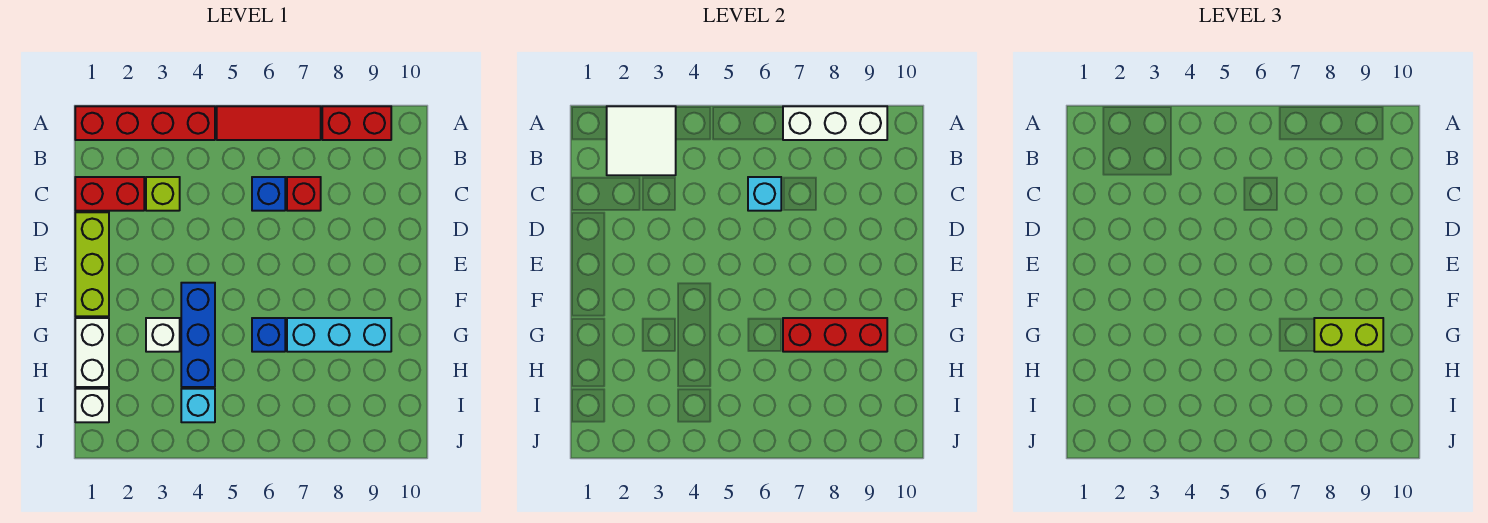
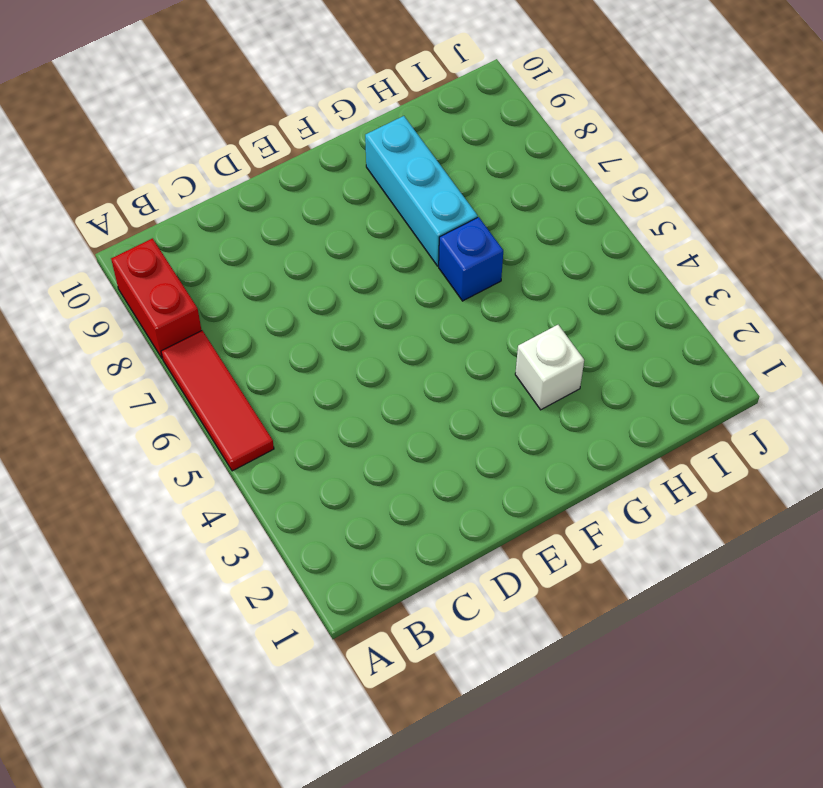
none -> red brick A1:A4 level 1
none -> red brick C1:C2 level 1
none -> lime brick C3 level 1

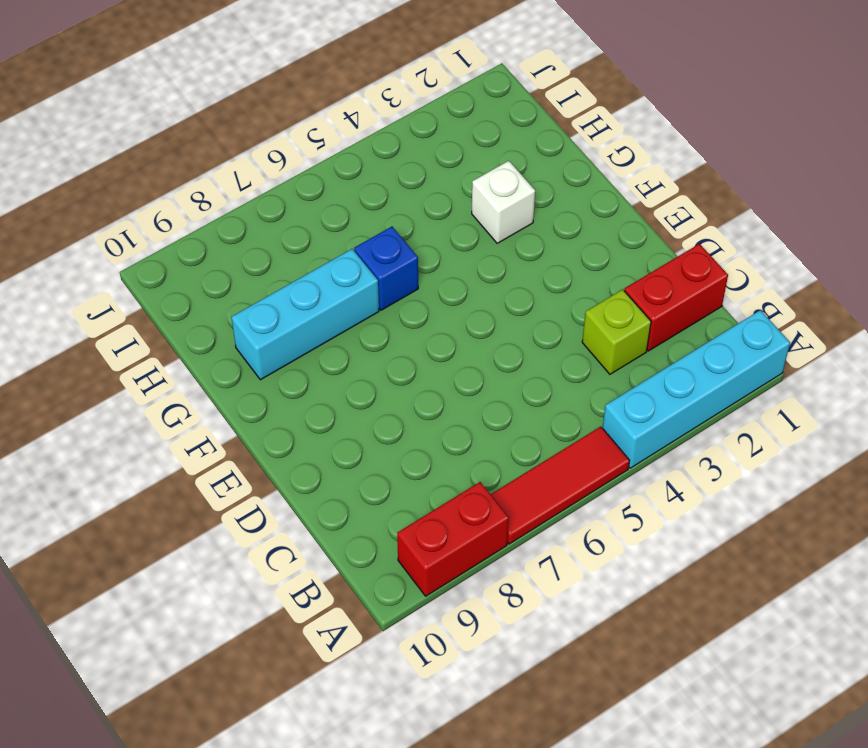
cyan brick A1:A4 level 1 -> red brick A1:A4 level 1
none -> blue brick C6 level 1
none -> red brick C7 level 1
none -> lime brick D1:F1 level 1

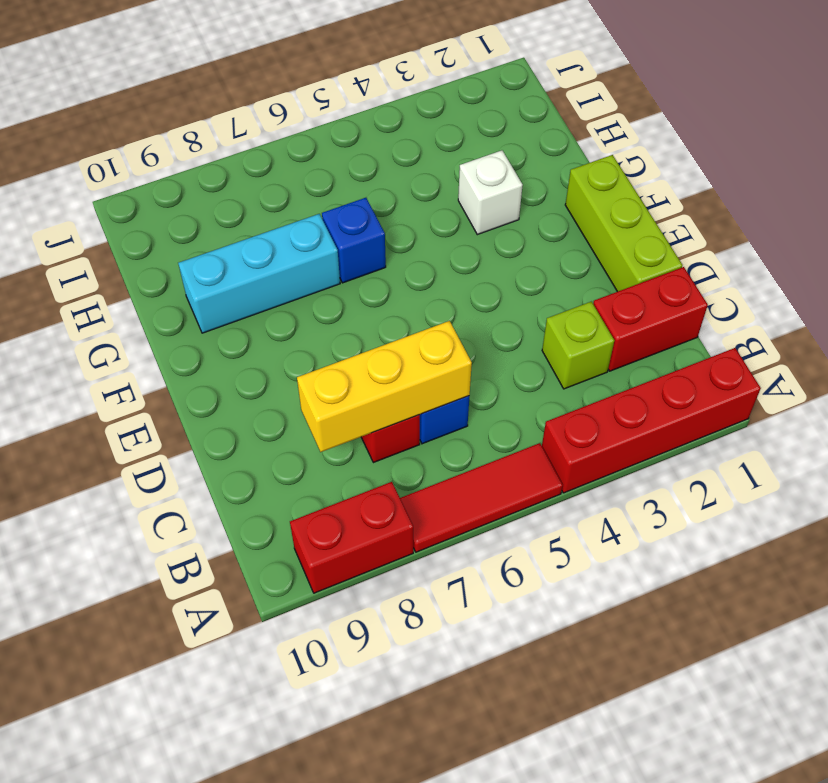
yellow brick C6:C8 level 2 -> cyan brick C6 level 2
none -> blue brick F4:H4 level 1
none -> white brick G1:H1 level 1
none -> white brick I1 level 1

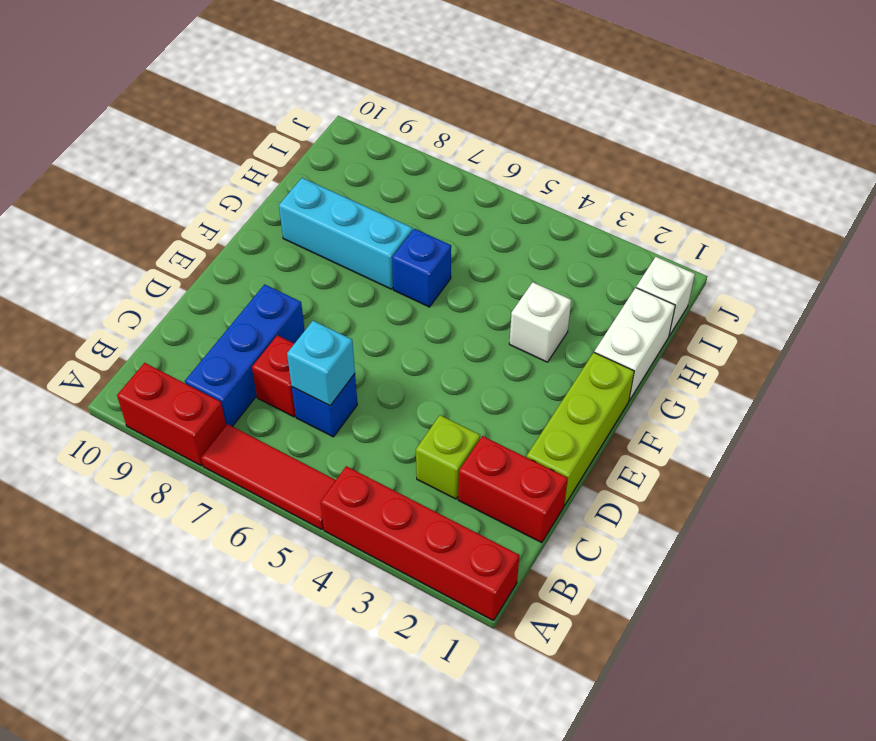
blue brick B8:D8 level 1 -> blue brick F4:H4 level 1
none -> cyan brick I4 level 1
none -> white tile A2:B3 level 2
none -> white brick A7:A9 level 2

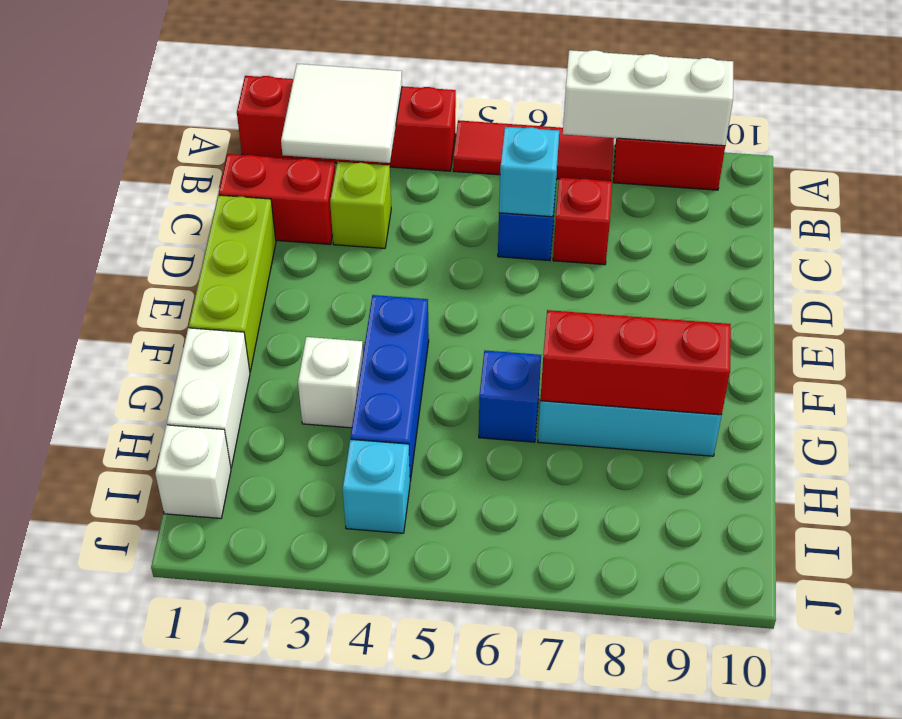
none -> lime brick G8:G9 level 3

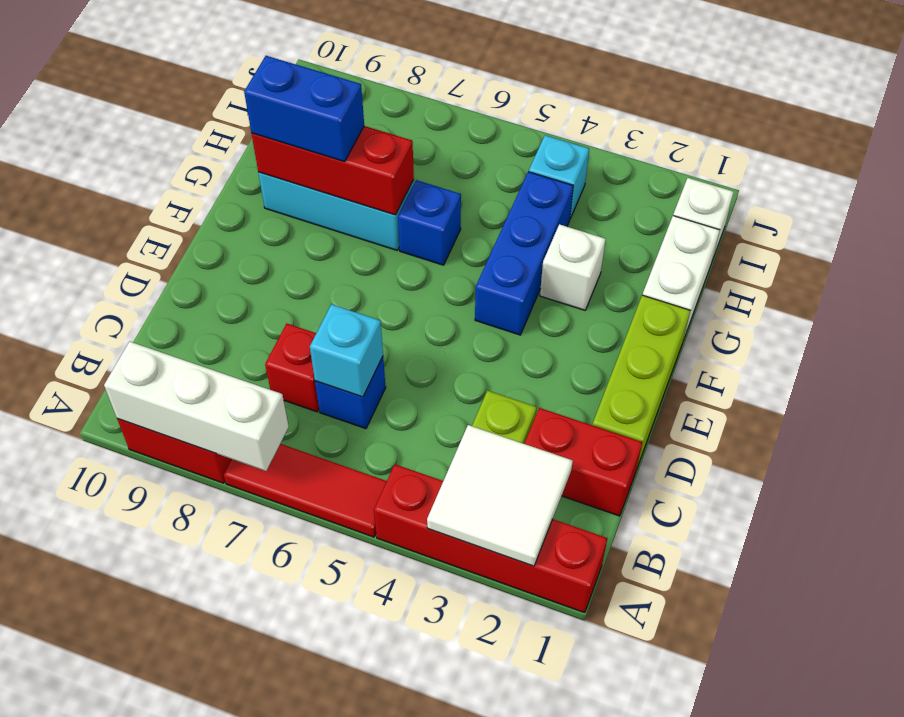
blue brick G8:G9 level 3 -> lime brick G8:G9 level 3

